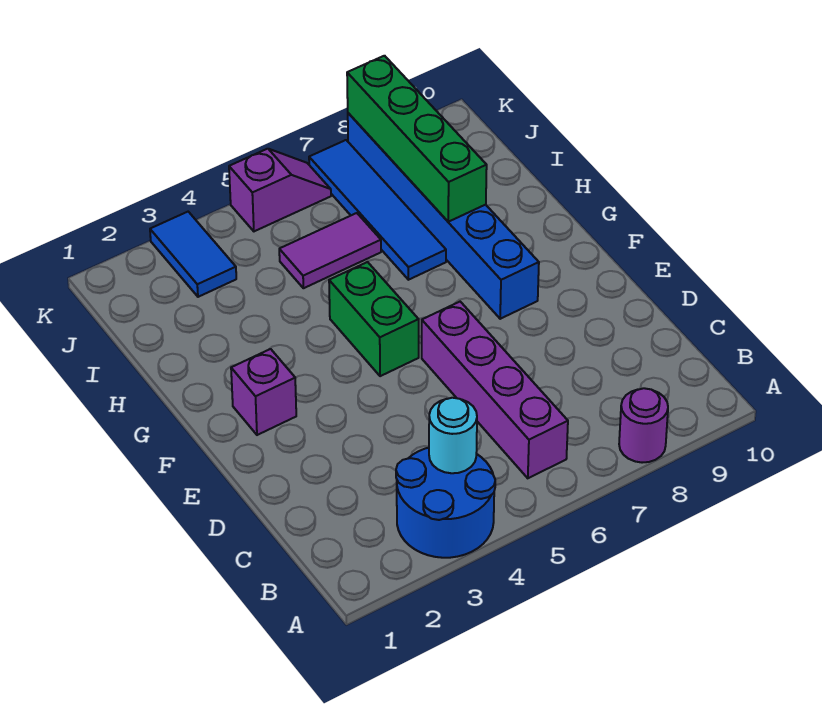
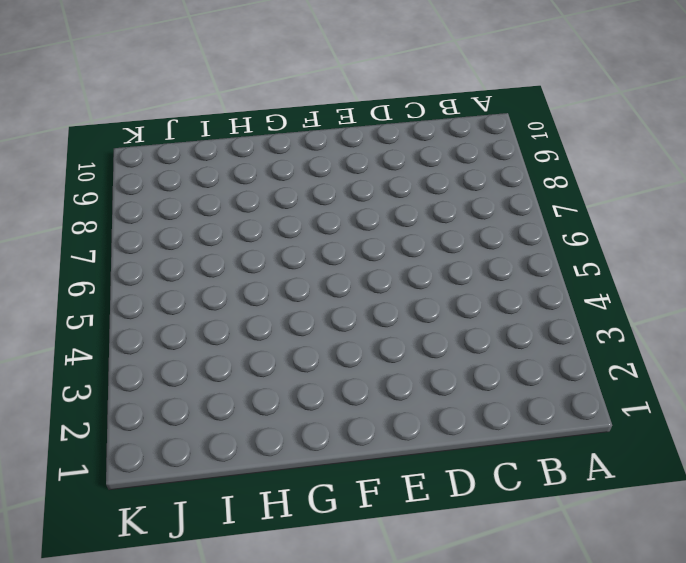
none -> blue round brick A3:B4 level 1
none -> purple round brick A8 level 1
none -> purple brick B6:E6 level 1

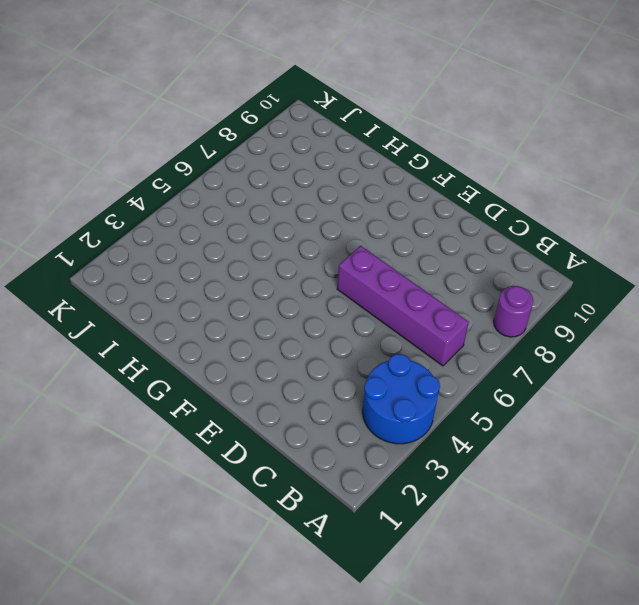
none -> purple brick F2 level 1
none -> green brick F5:G5 level 1
none -> blue brick F8:K8 level 1

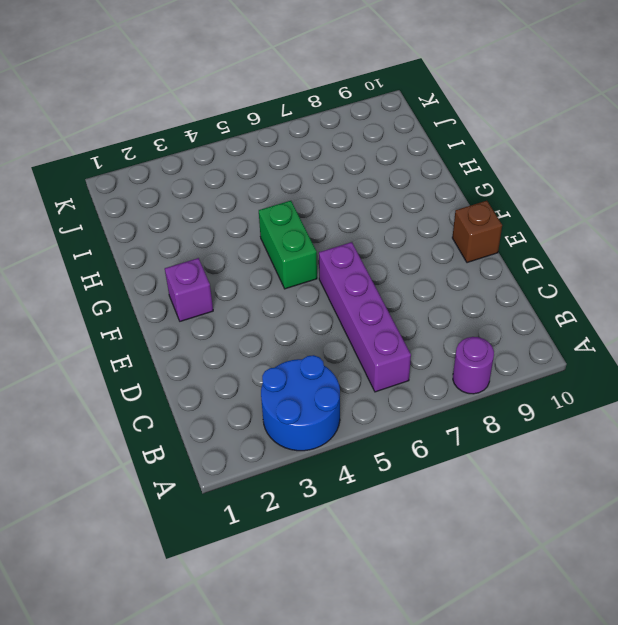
brown brick E10 level 1 -> none
none -> blue brick F8:K8 level 1
none -> blue tile H7:K7 level 1
none -> purple tile I5:I6 level 1

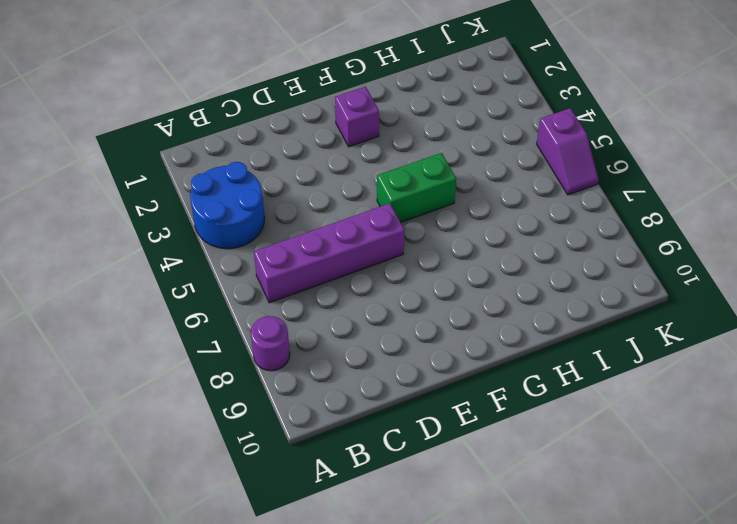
none -> blue brick F8:K8 level 1
none -> blue tile H7:K7 level 1
none -> purple tile I5:I6 level 1

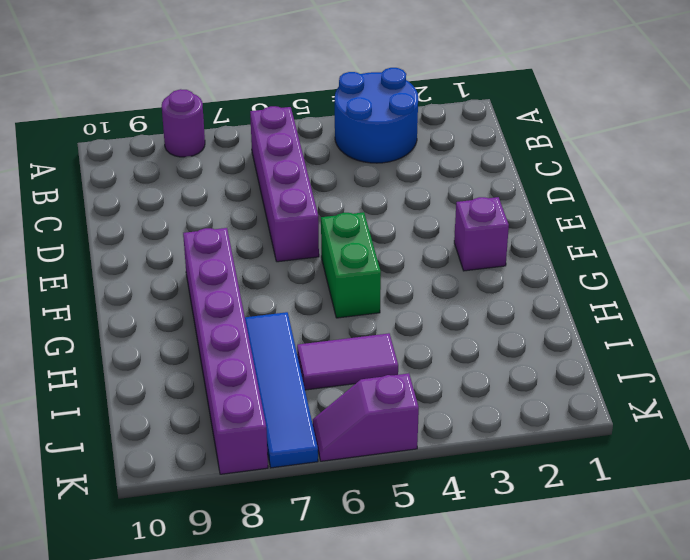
purple brick F8:K8 level 1 -> blue brick F8:K8 level 1
none -> blue tile J3:K3 level 1
none -> cyan round brick B4 level 2
none -> green brick H8:K8 level 2

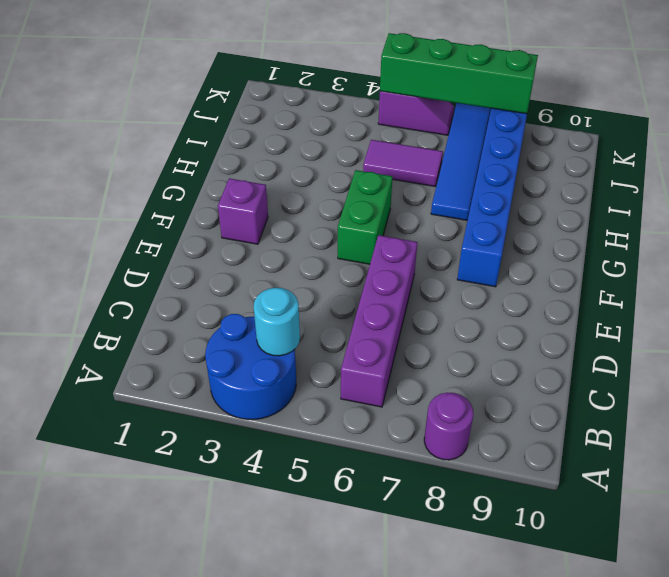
green brick K5:K8 level 2 -> green brick H8:K8 level 2
none -> blue tile J3:K3 level 1

